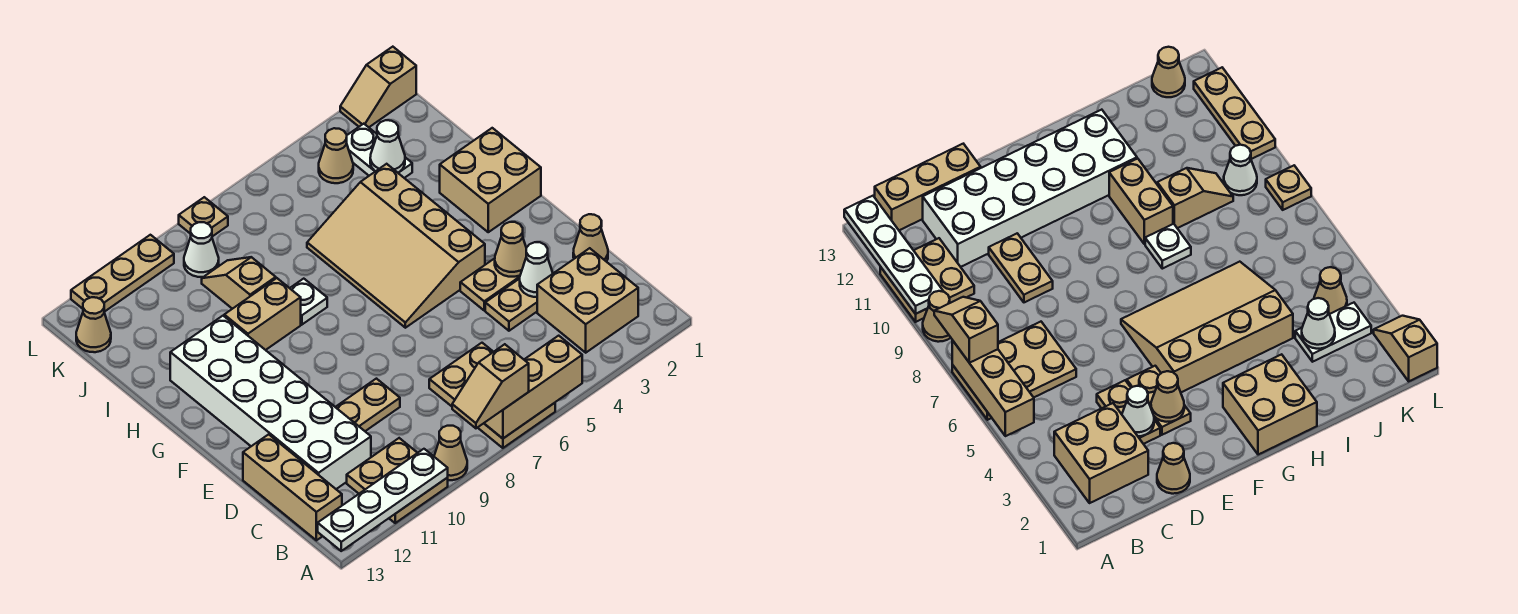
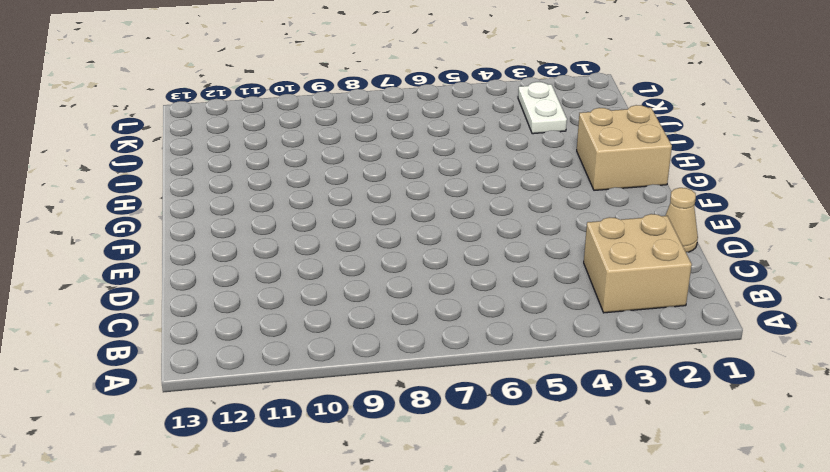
none -> tan plate A6:C7 level 1
none -> tan cone A9 level 1
none -> tan plate A10:B11 level 1

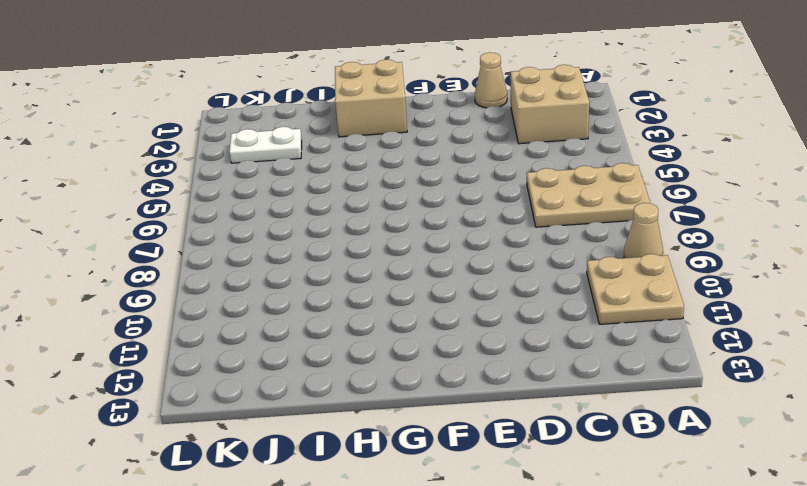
none -> tan brick B13:D13 level 1
none -> white brick C11:H12 level 1
none -> tan plate D3:D4 level 1

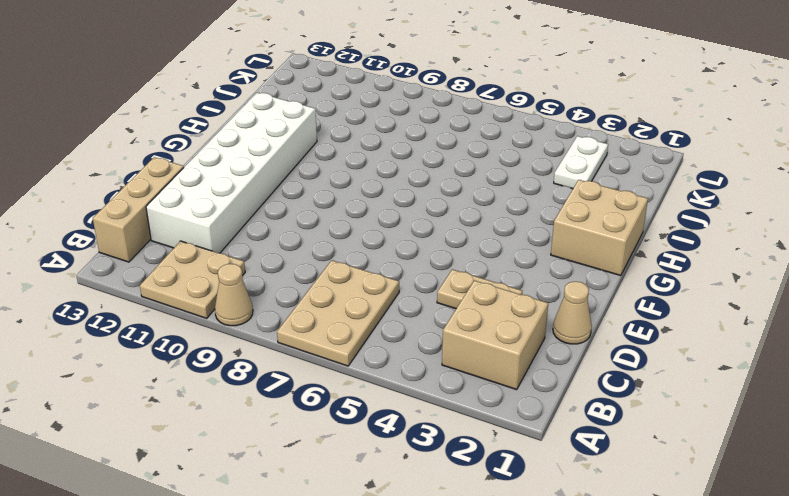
none -> tan plate D9:D10 level 1
none -> tan plate E3:E4 level 1
none -> tan slope F4:I6 level 1 top 4

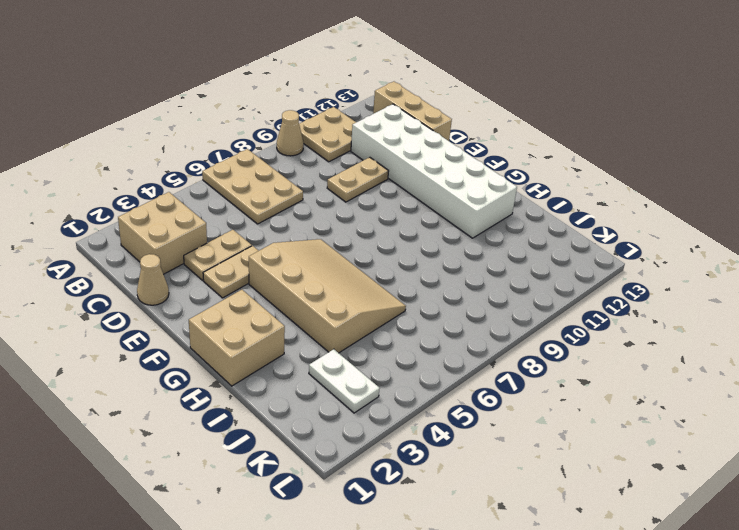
none -> white plate H8 level 1
none -> tan brick H9:H10 level 1
none -> tan slope I9:J9 level 1 top I

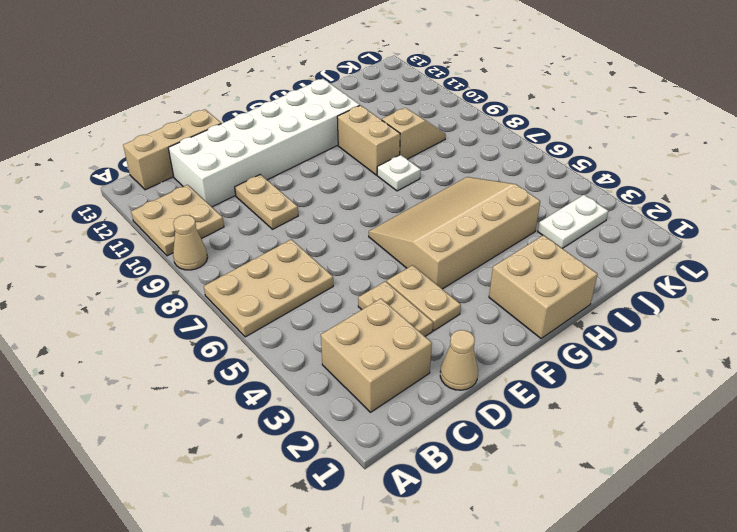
none -> tan cone K4 level 1
none -> white cone K9 level 1
none -> tan cone K13 level 1

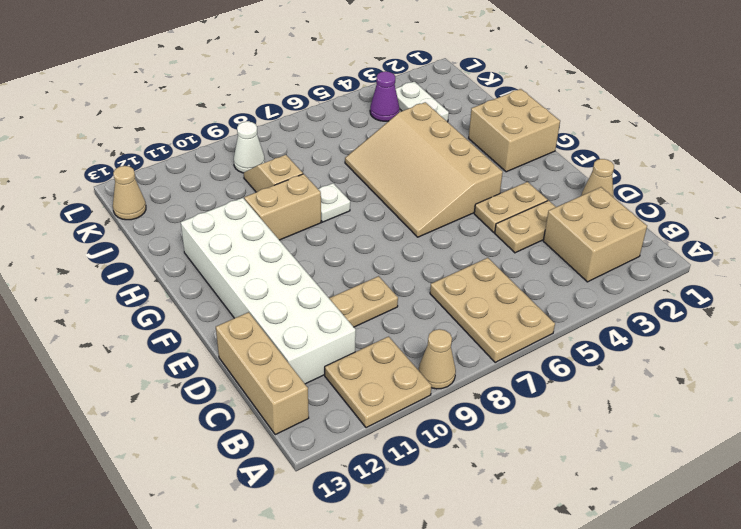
purple cone K4 level 1 -> tan cone K4 level 1
none -> tan slope L1:L2 level 1 top 1
none -> tan plate L8 level 1
none -> tan plate L10:L12 level 1

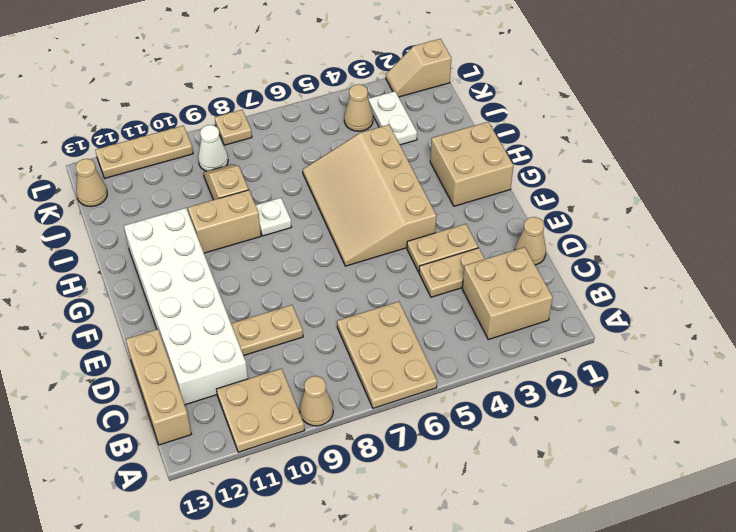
none -> tan brick A5:A7 level 2
none -> white plate A10:A13 level 2
none -> white cone D3 level 2

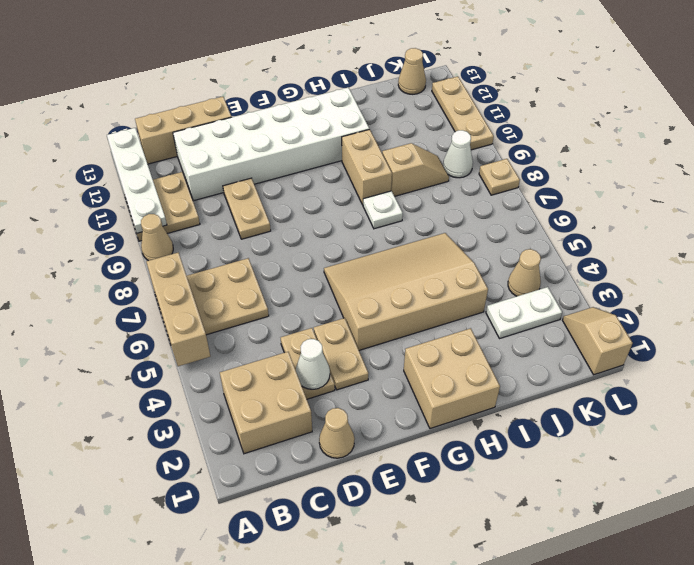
none -> tan cone E3 level 2
none -> white cone J3 level 2
none -> tan slope A7:A8 level 3 top 7

